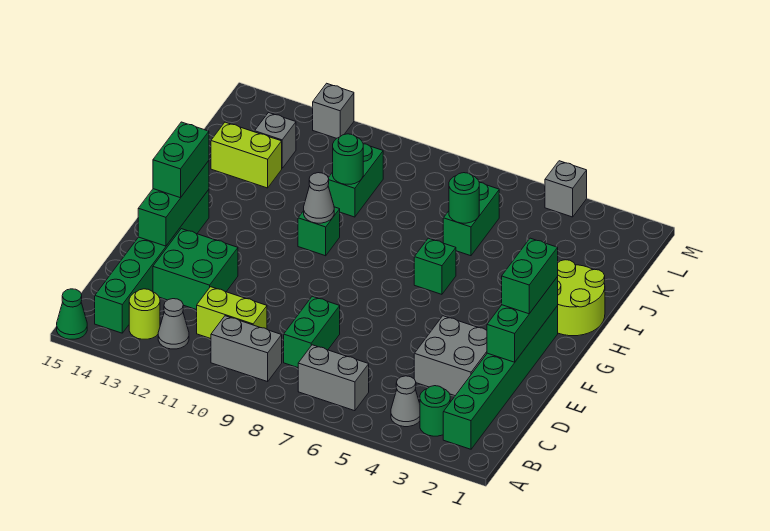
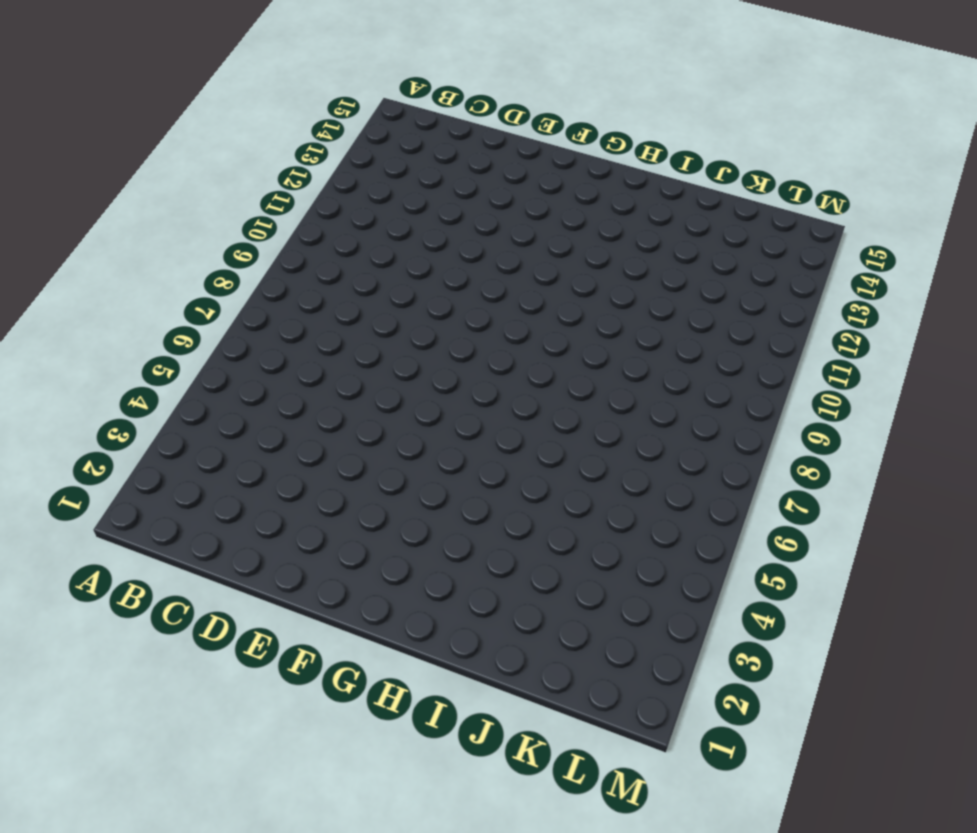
none -> green cone A15 level 1
none -> green brick B2:G2 level 1
none -> green round brick B3 level 1

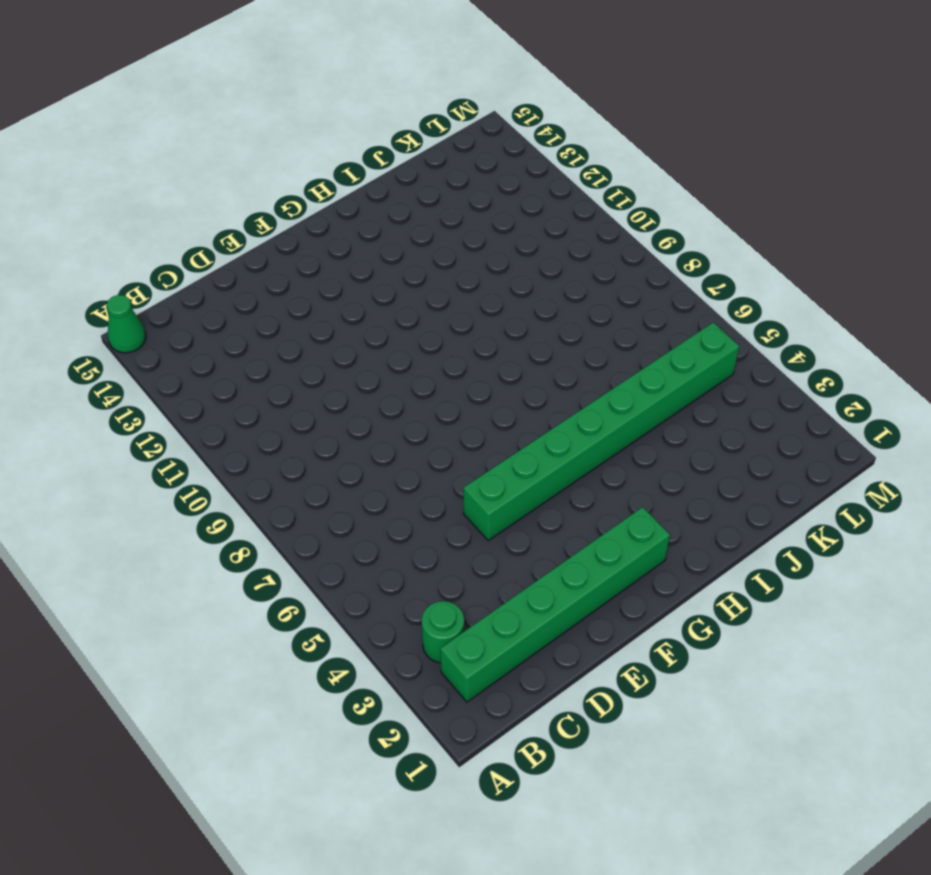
green brick E5:L5 level 1 -> none
none -> grey cone B4 level 1
none -> grey brick B6:B7 level 1
none -> grey brick B9:B10 level 1

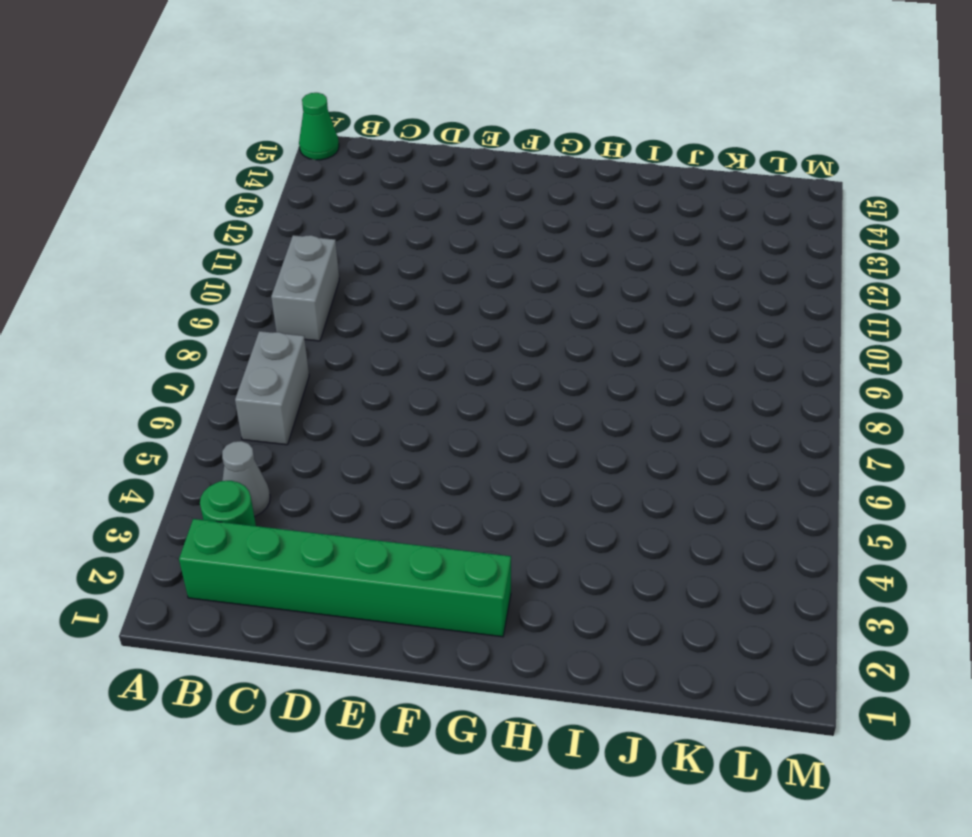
none -> grey cone B12 level 1
none -> lime round brick B13 level 1
none -> green brick B14:G14 level 1

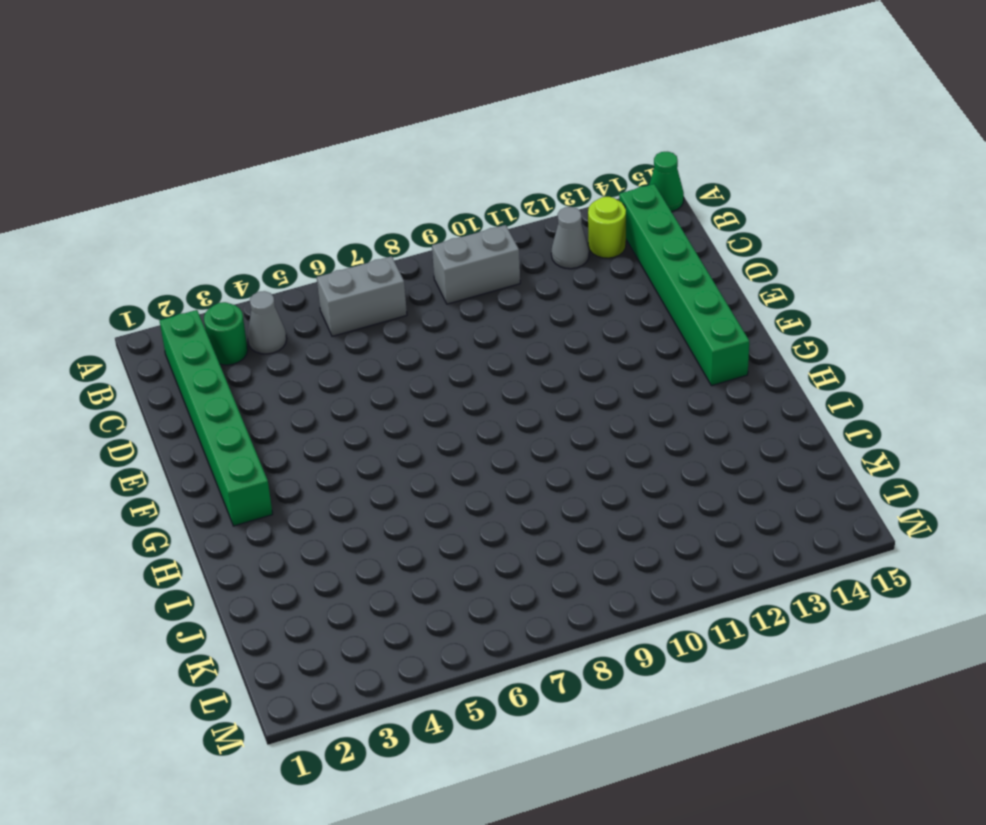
none -> green brick C8:D8 level 1
none -> lime brick C10:C11 level 1
none -> grey brick D3:E4 level 1

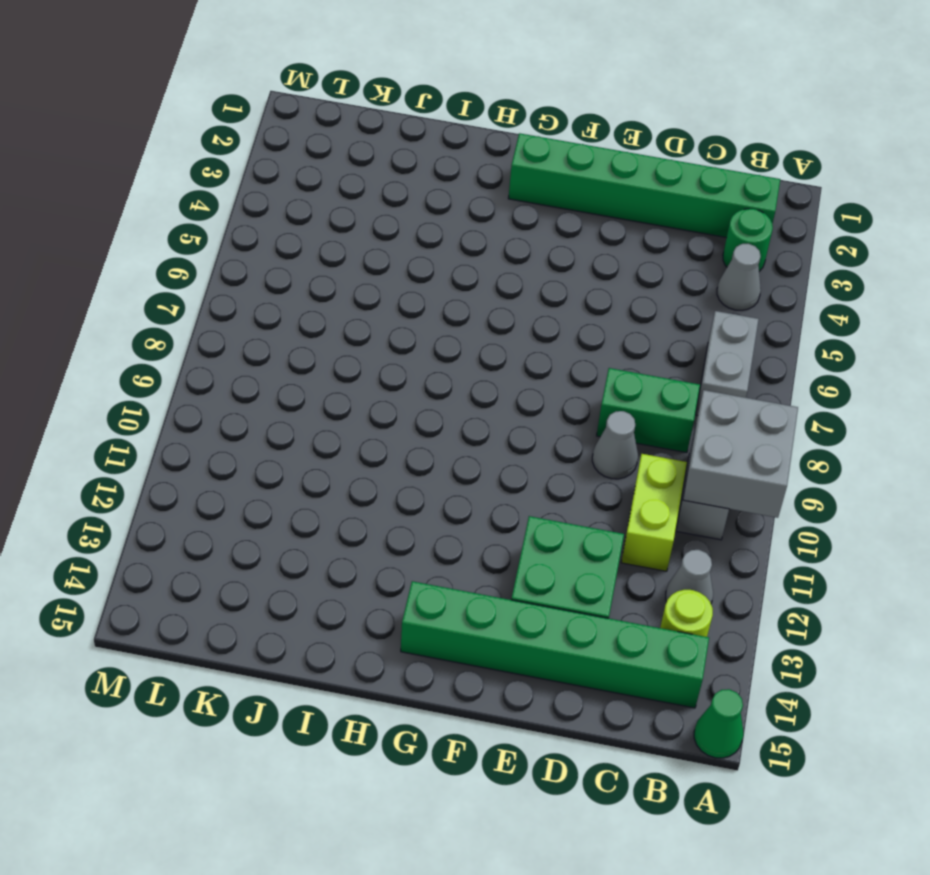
grey brick A9:B10 level 2 -> grey brick D3:E4 level 1
grey cone D9 level 1 -> grey cone H10 level 2
none -> lime round brick H1:I2 level 1
none -> green brick H6 level 1
none -> green brick H10 level 1

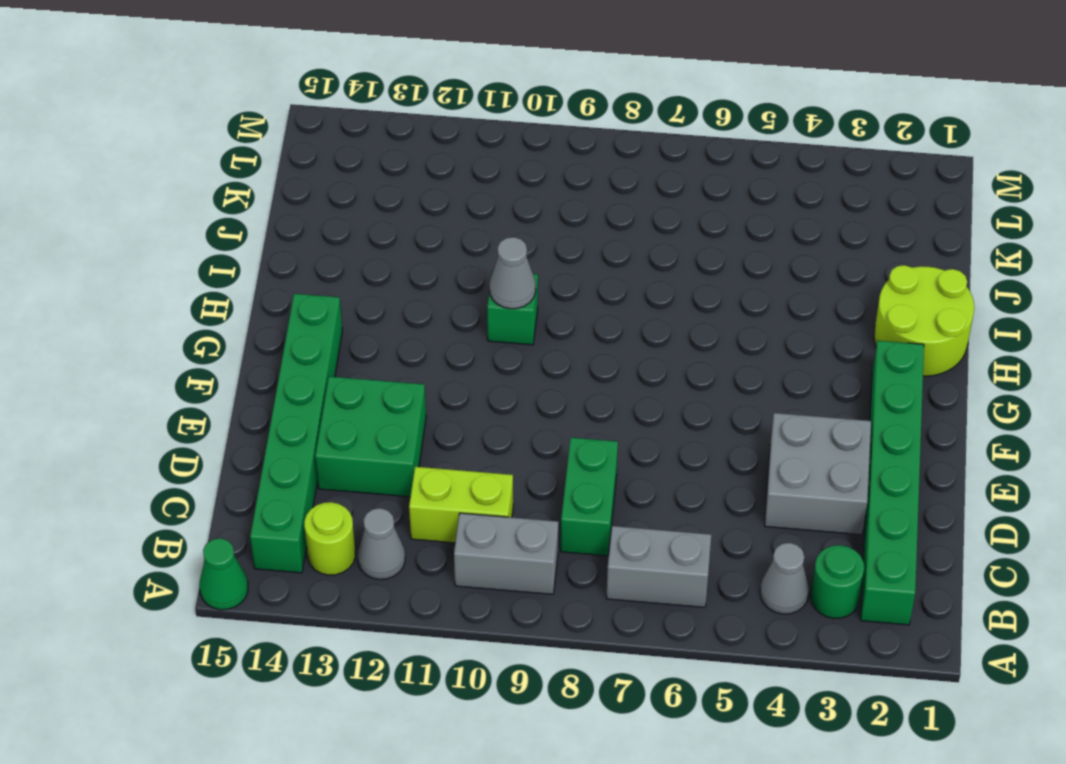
none -> green brick H6 level 1
none -> green brick J6:K6 level 1
none -> green brick J10:K10 level 1

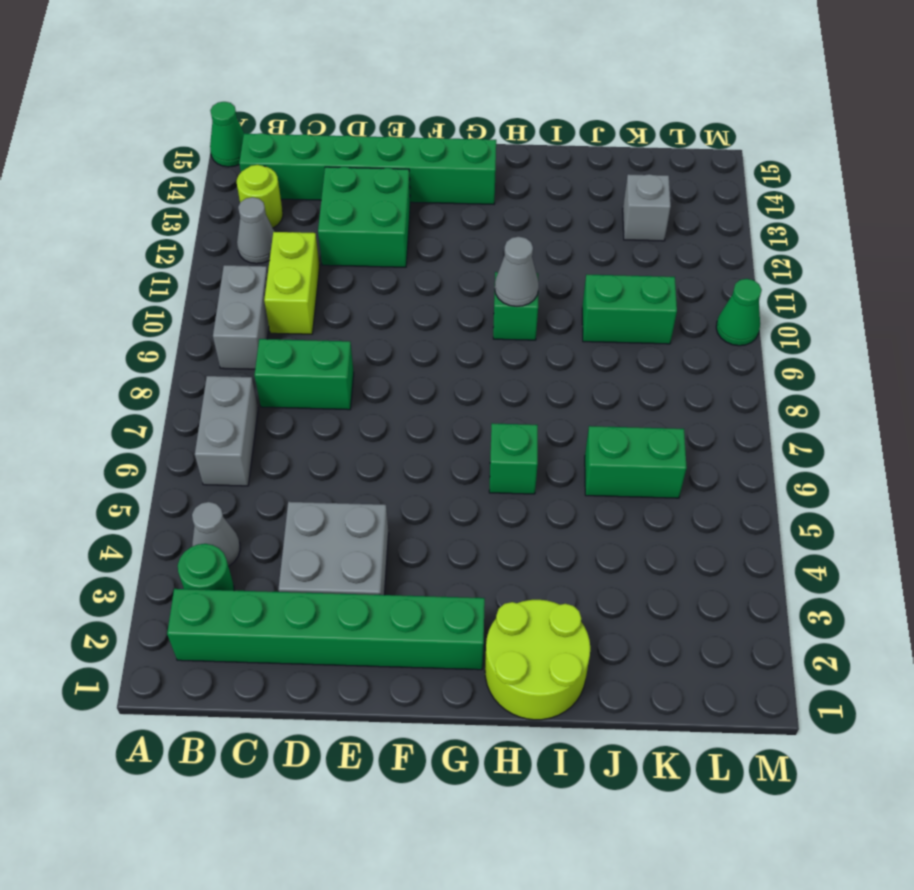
green cone M10 level 1 -> none
none -> lime brick J13:J14 level 1
none -> grey brick M4 level 1
none -> grey brick M12 level 1

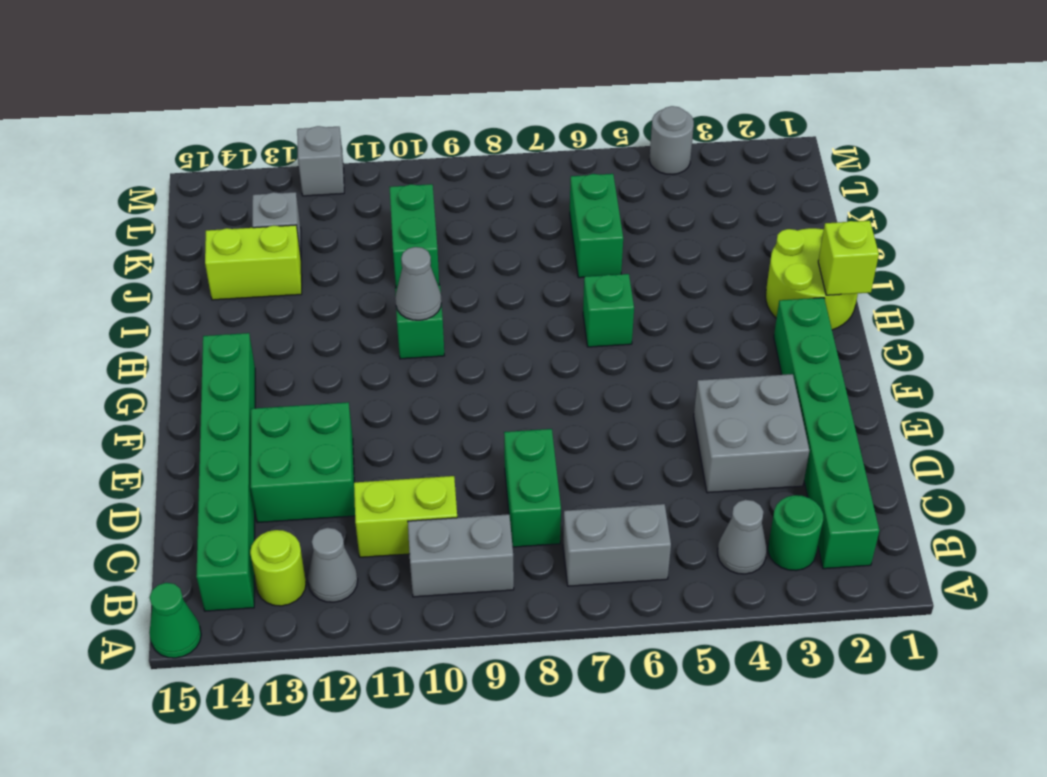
lime brick H1 level 2 -> none
grey round brick M4 level 1 -> grey brick M4 level 1
none -> green brick E2:G2 level 2
none -> green brick E14:G14 level 2
none -> green round brick J6 level 2

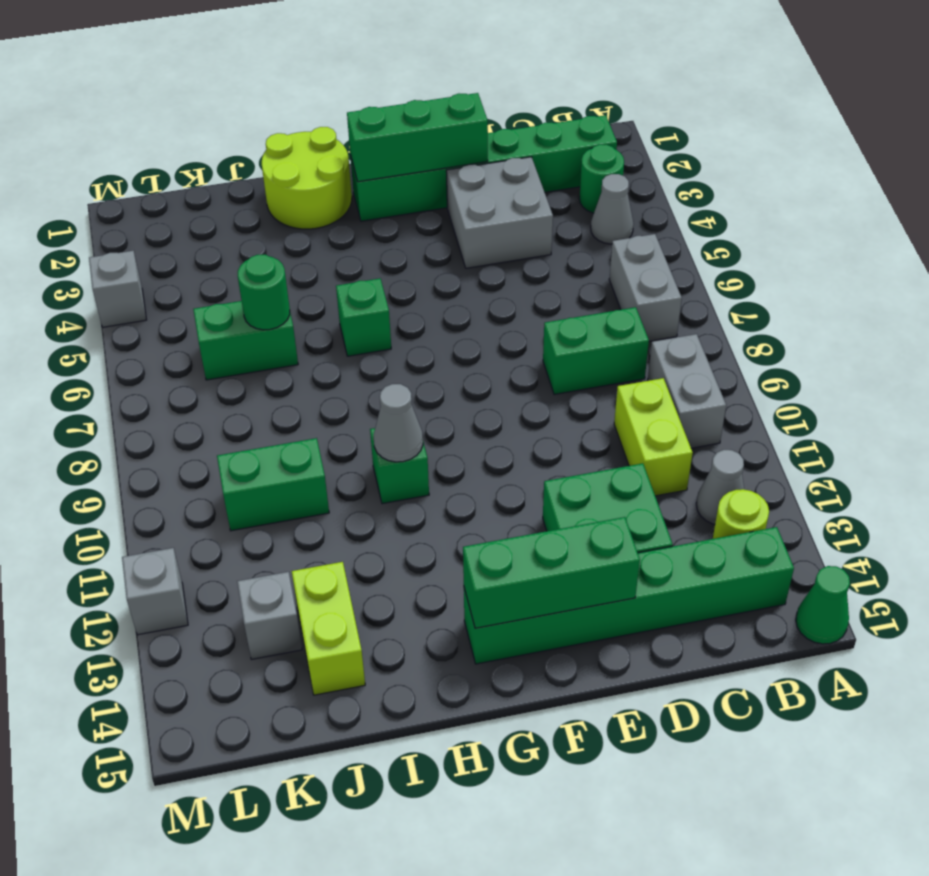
none -> green round brick J10 level 2
none -> green brick F2:G2 level 3
none -> green brick F14:G14 level 3

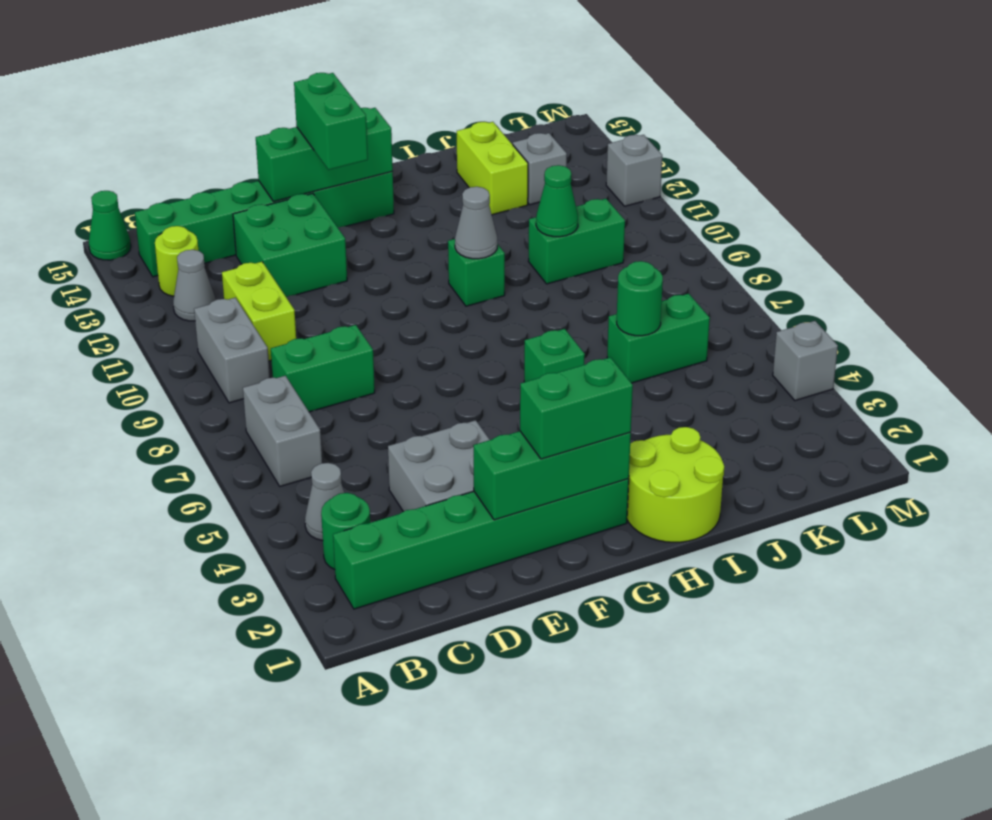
green brick F13:F14 level 3 -> green brick F14:G14 level 3
green cone J10 level 2 -> green round brick J10 level 2

